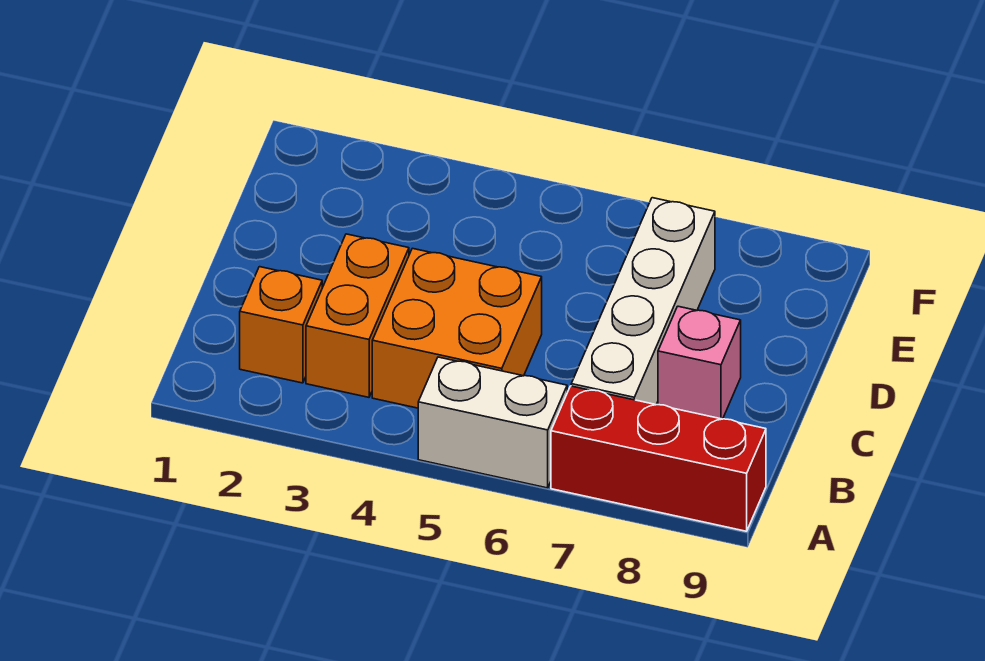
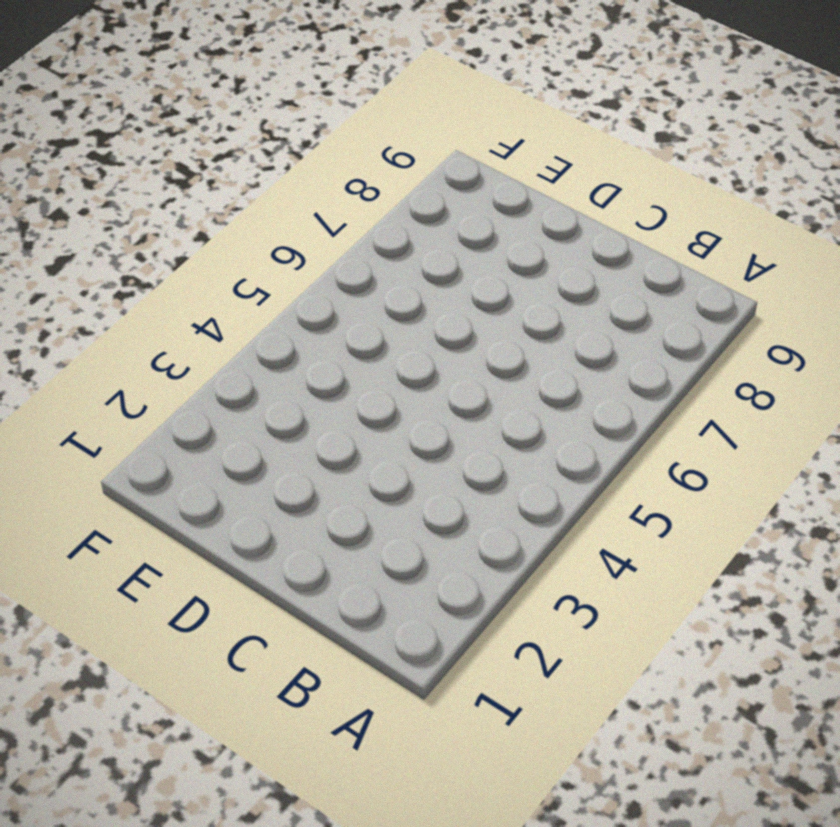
none -> white brick A5:A6 level 1
none -> red brick A7:A9 level 1

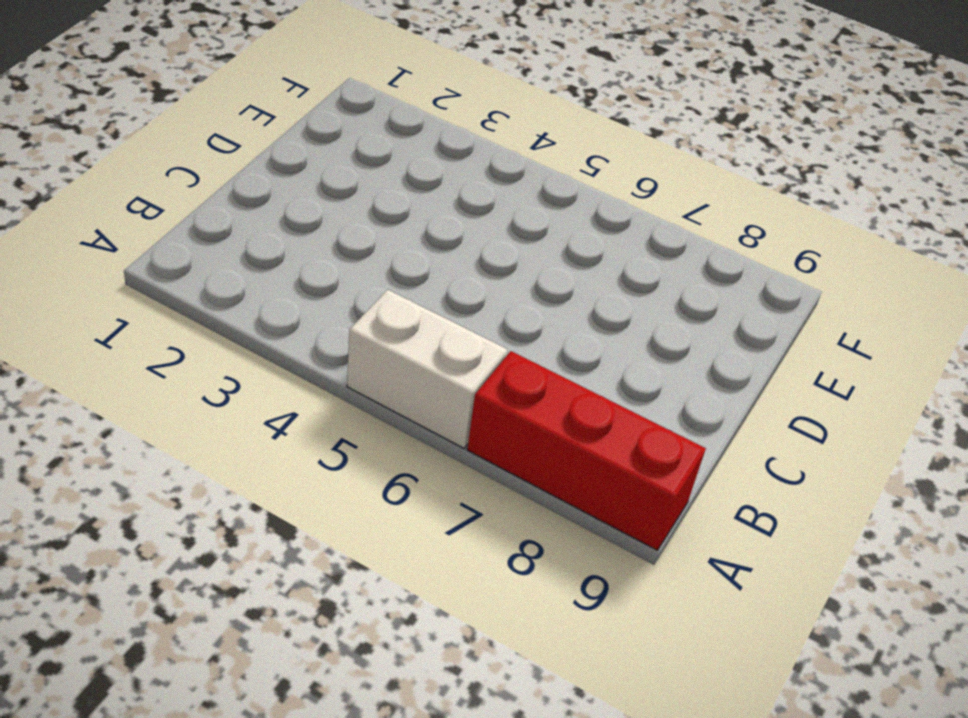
none -> orange brick B2 level 1
none -> orange brick B3:C3 level 1

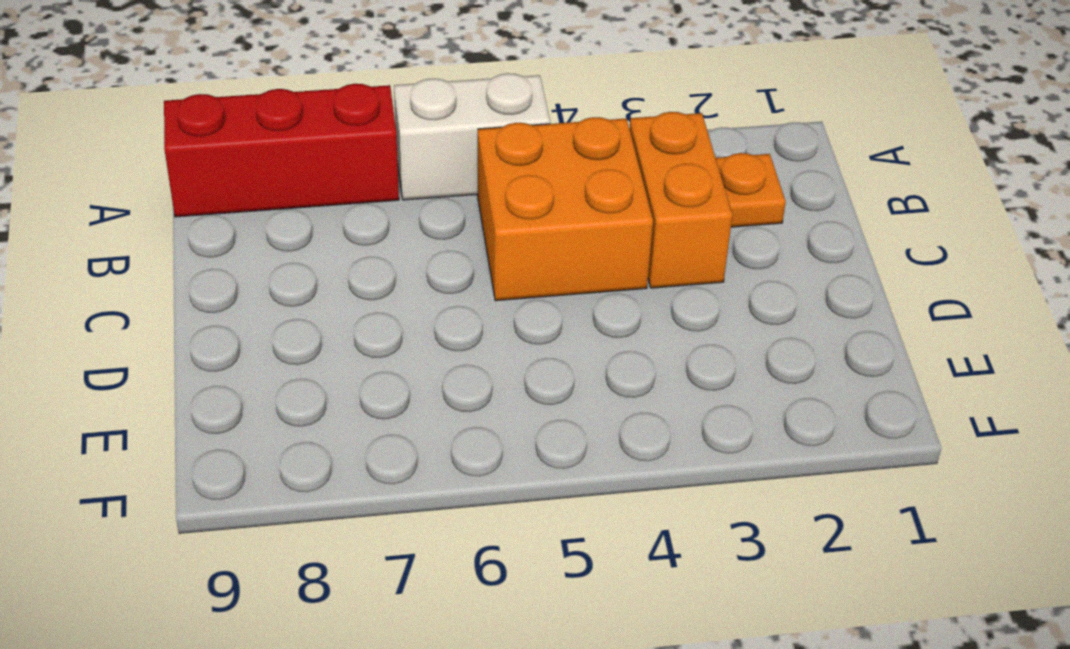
orange plate B2 level 1 -> orange brick B2 level 1
none -> white brick B7:E7 level 1
none -> pink brick C8 level 1

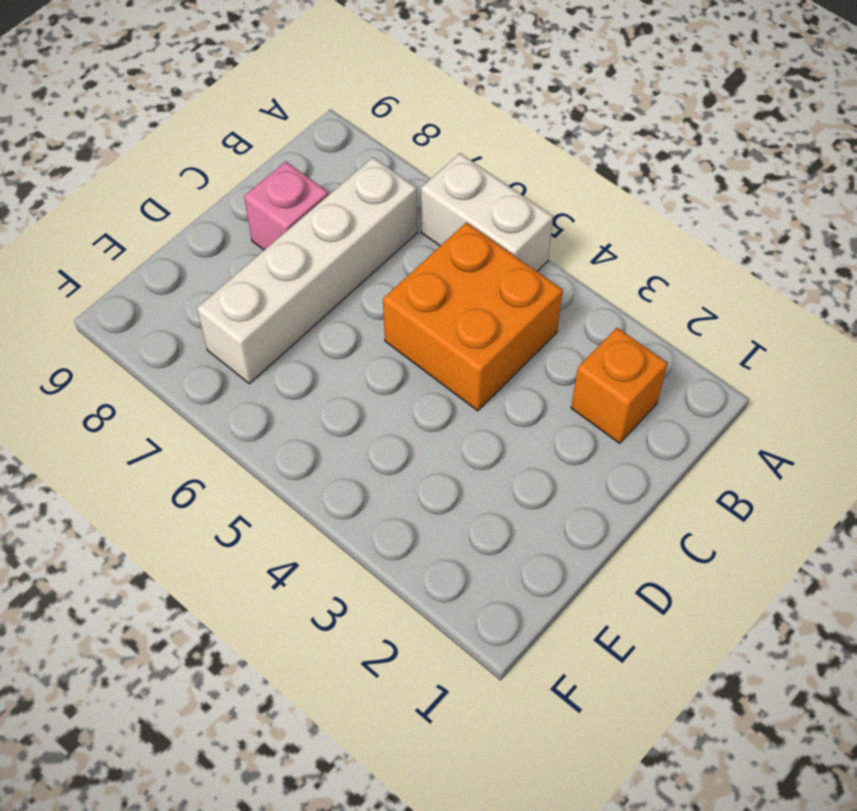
none -> red brick A7:A9 level 1
none -> orange brick B3:C3 level 1

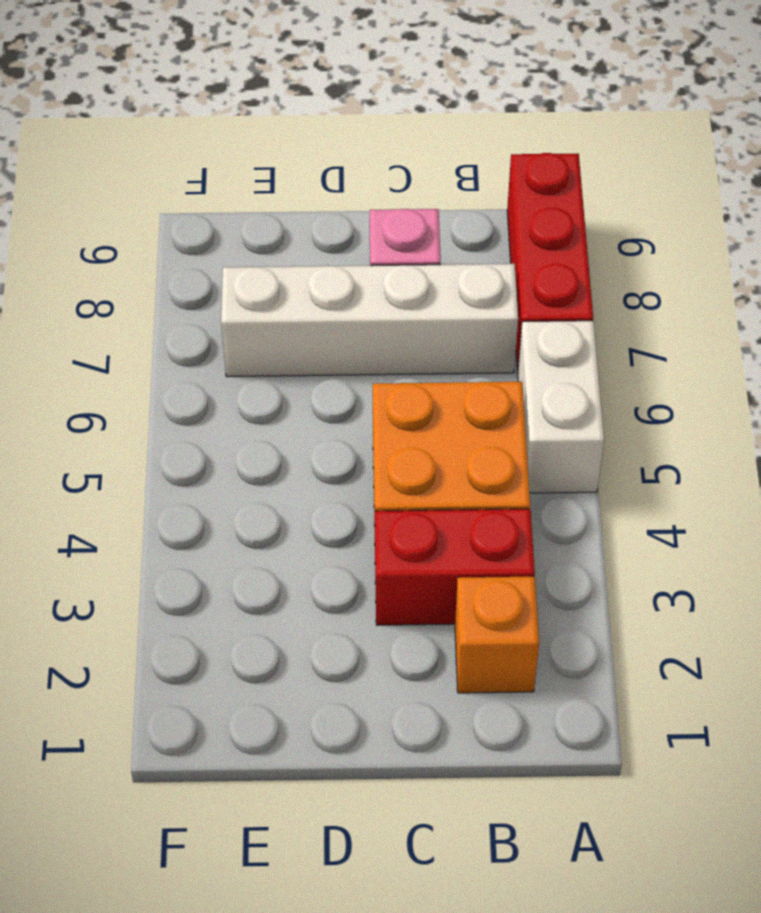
red brick B3:C3 level 1 -> orange brick B3:C3 level 1

